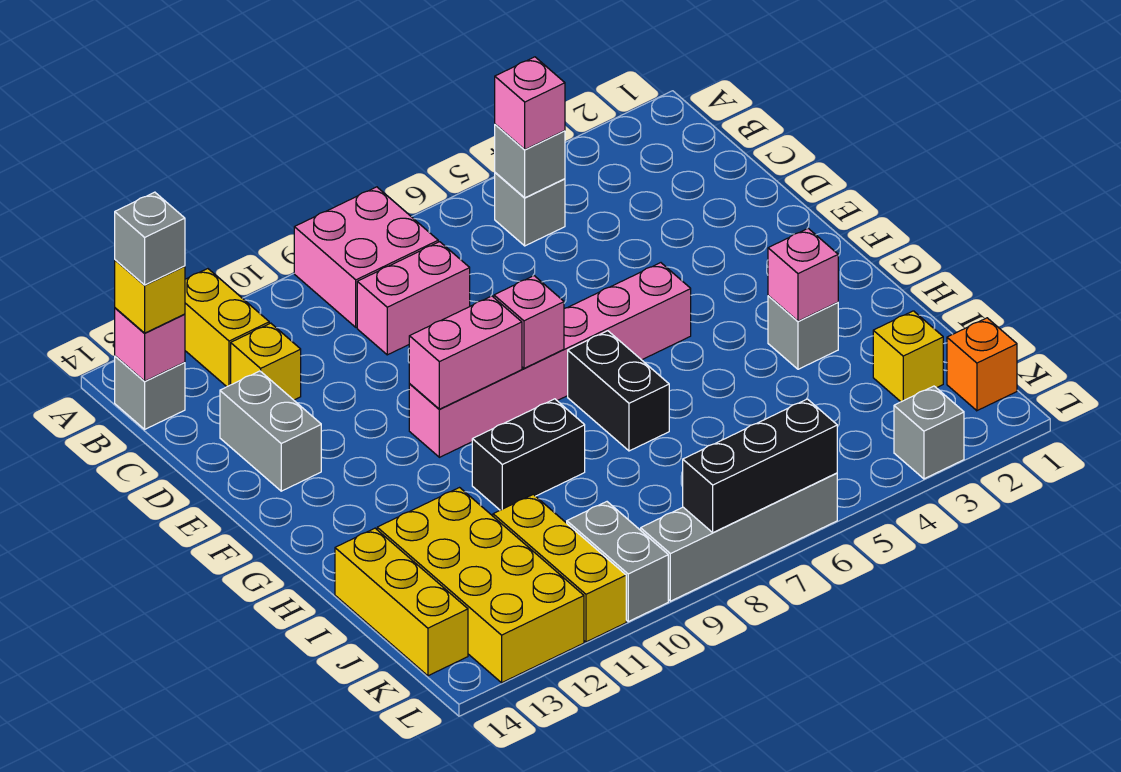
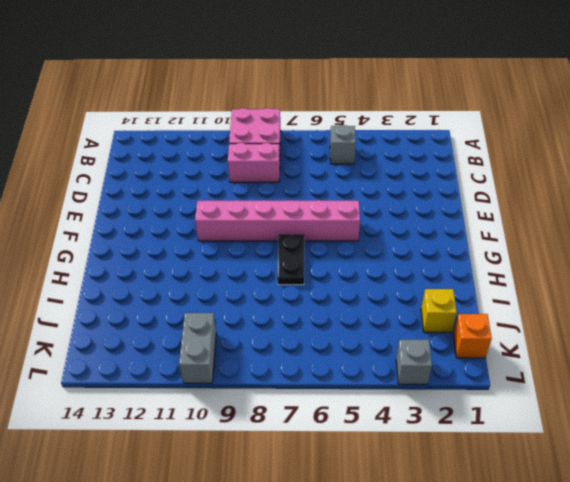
black plate G7:H7 level 1 -> black brick G7:H7 level 1
none -> yellow brick A12:B12 level 1
none -> grey brick B14 level 1
none -> yellow brick C12 level 1

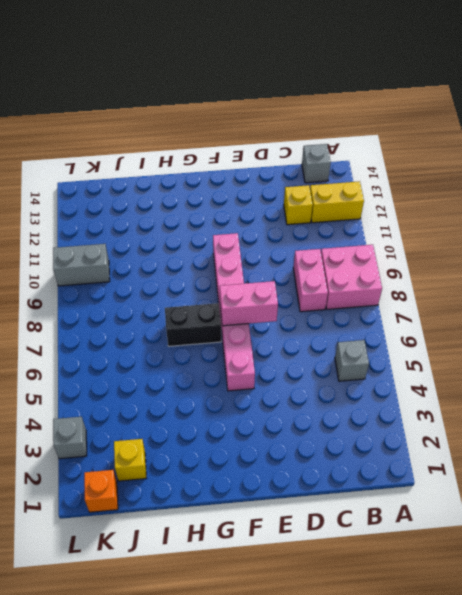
pink brick E7:F7 level 2 -> pink brick F9:F10 level 2
none -> grey brick D13:E13 level 1
none -> grey brick H3 level 1
none -> black brick H9:H10 level 1

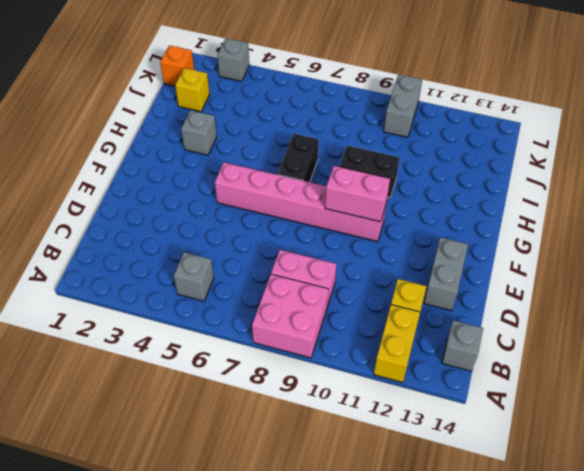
none -> yellow brick I12:L13 level 1
none -> yellow brick I14:K14 level 1
none -> yellow brick J11:L11 level 1

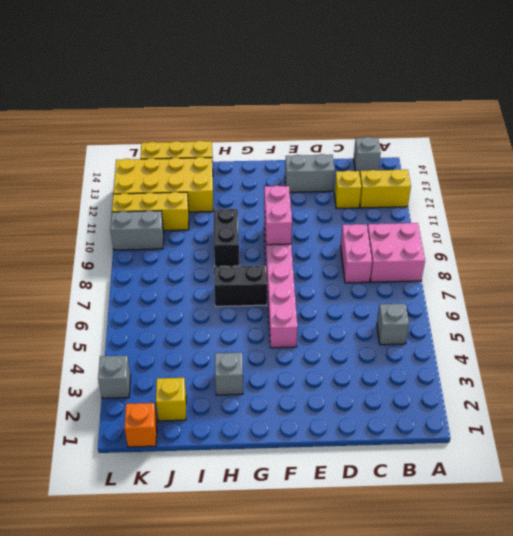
none -> grey brick L6:L9 level 1
none -> grey brick B5 level 2
none -> pink brick B14 level 2

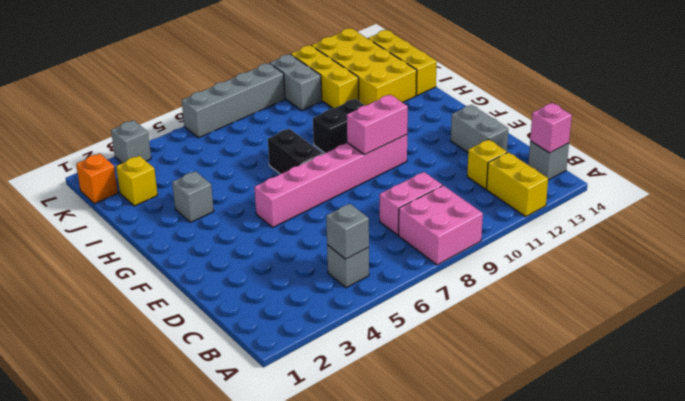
none -> pink brick F8 level 2
none -> pink brick H3 level 2
none -> black brick L6:L8 level 2

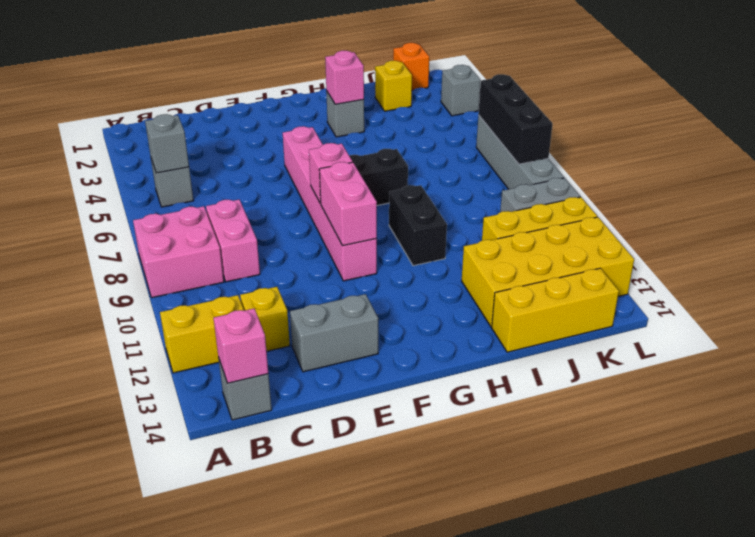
none -> pink brick B5 level 3
none -> yellow brick B14 level 3
none -> grey brick B14 level 4

